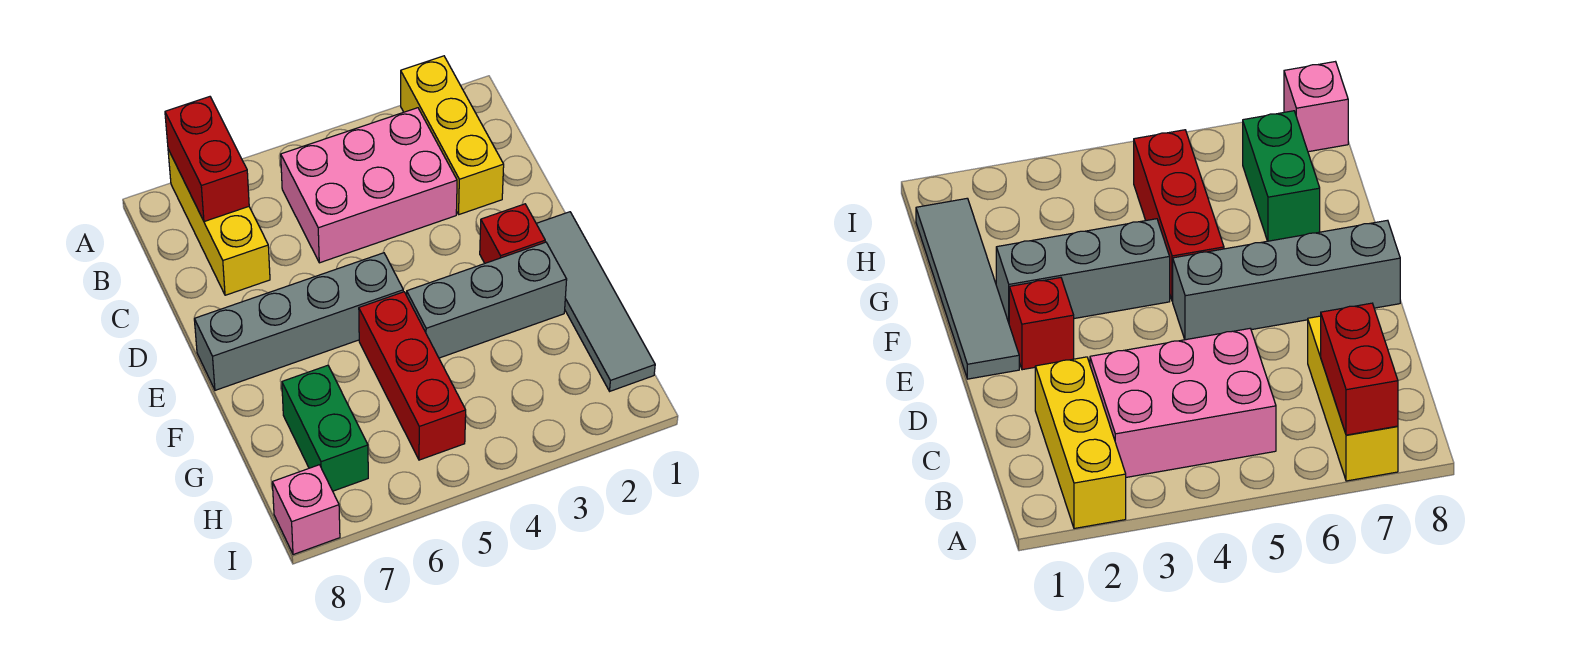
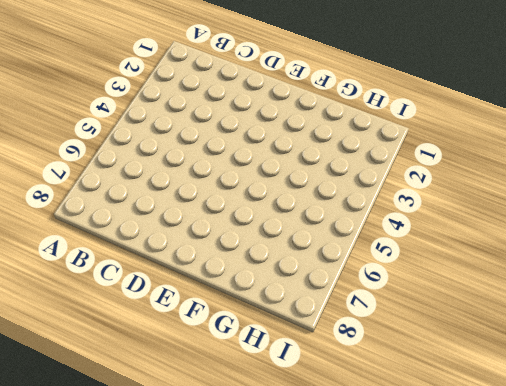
none -> yellow brick A2:C2 level 1
none -> yellow brick A7:C7 level 1

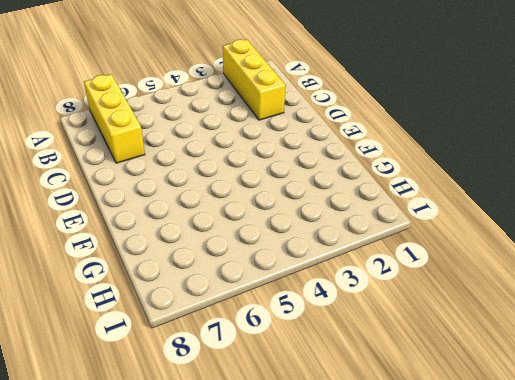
none -> pink brick B3:C5 level 1
none -> grey tile E1:H1 level 1

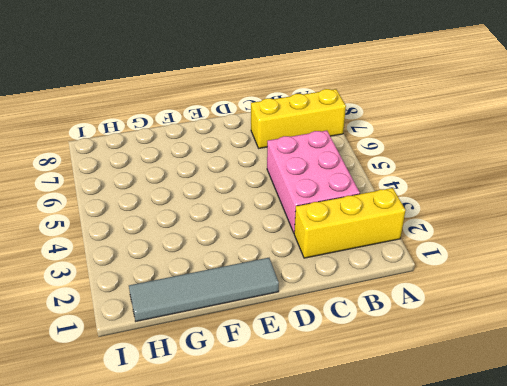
none -> red brick E2 level 1
none -> grey brick E5:E8 level 1

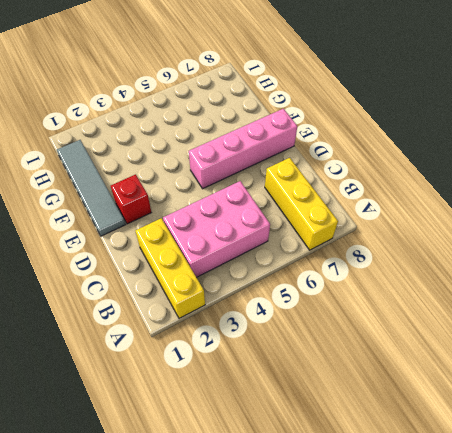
pink brick E5:E8 level 1 -> grey brick E5:E8 level 1
none -> grey brick F2:F4 level 1
none -> red brick F5:H5 level 1

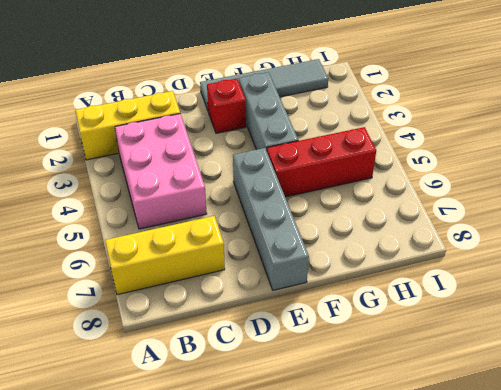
none -> green brick G7:H7 level 1
none -> pink brick I8 level 1

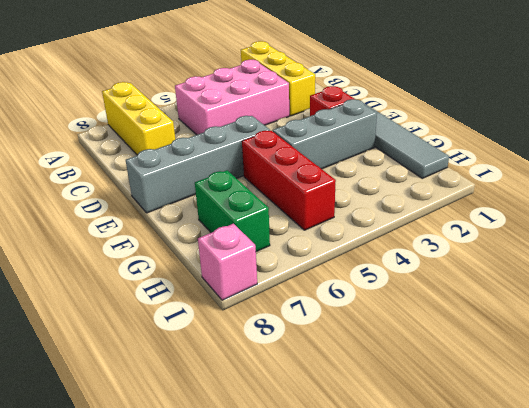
none -> red brick A7:B7 level 2

